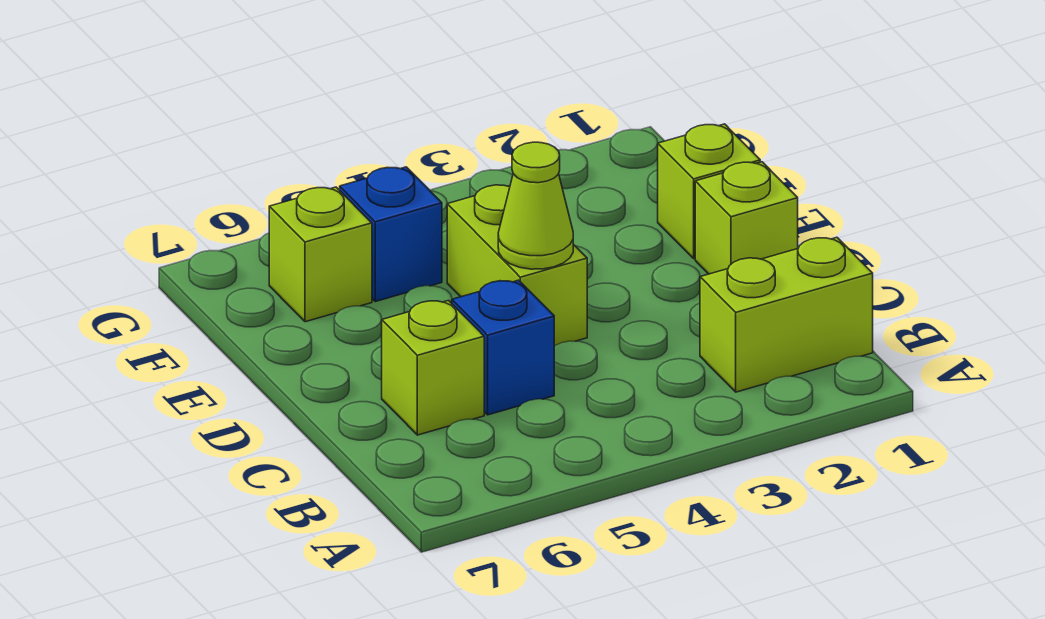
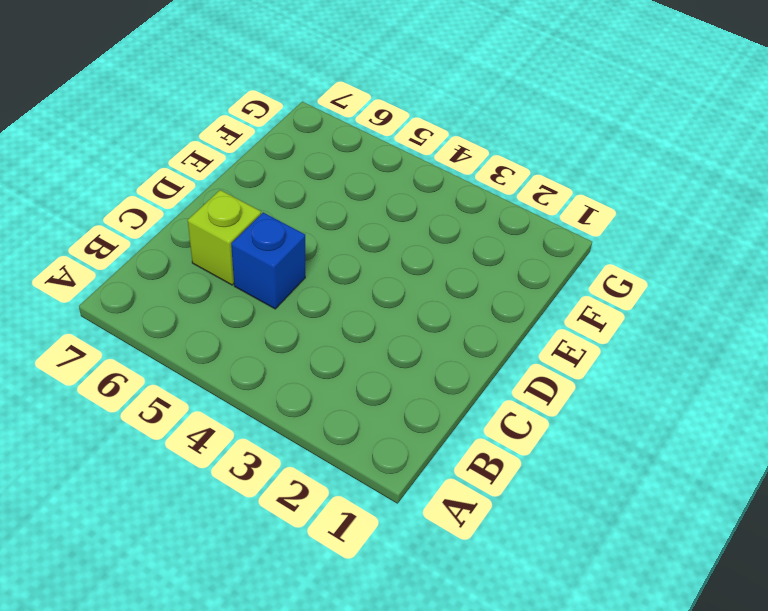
none -> lime brick B1:B2 level 1
none -> lime brick D1 level 1

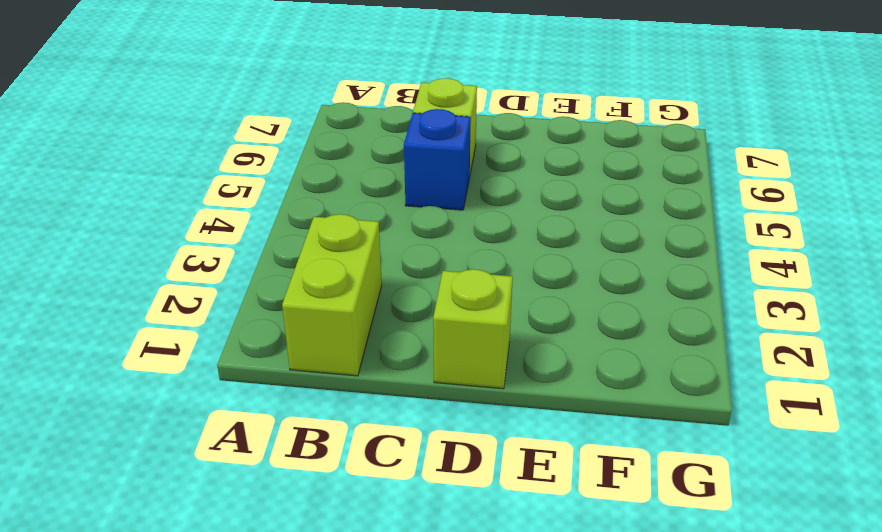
none -> lime brick D4:E4 level 1
none -> lime brick E1 level 1

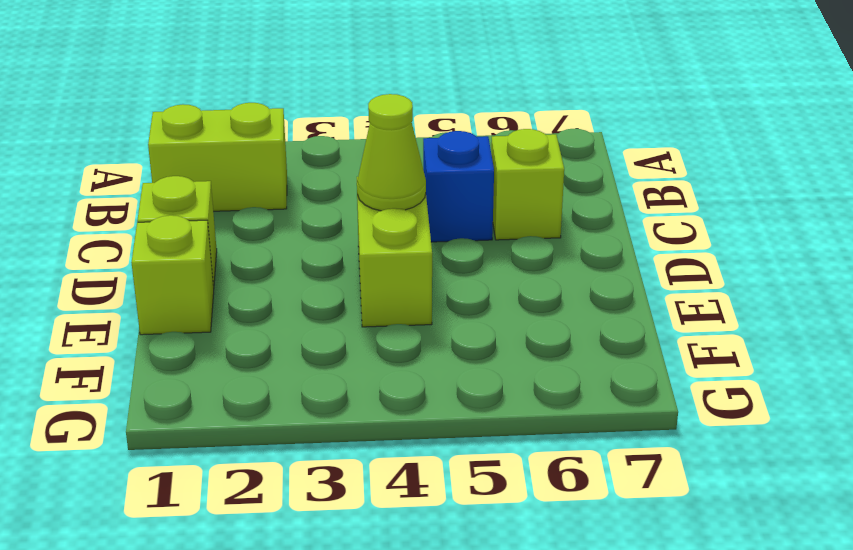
none -> blue brick F5 level 1
none -> lime brick F6 level 1

